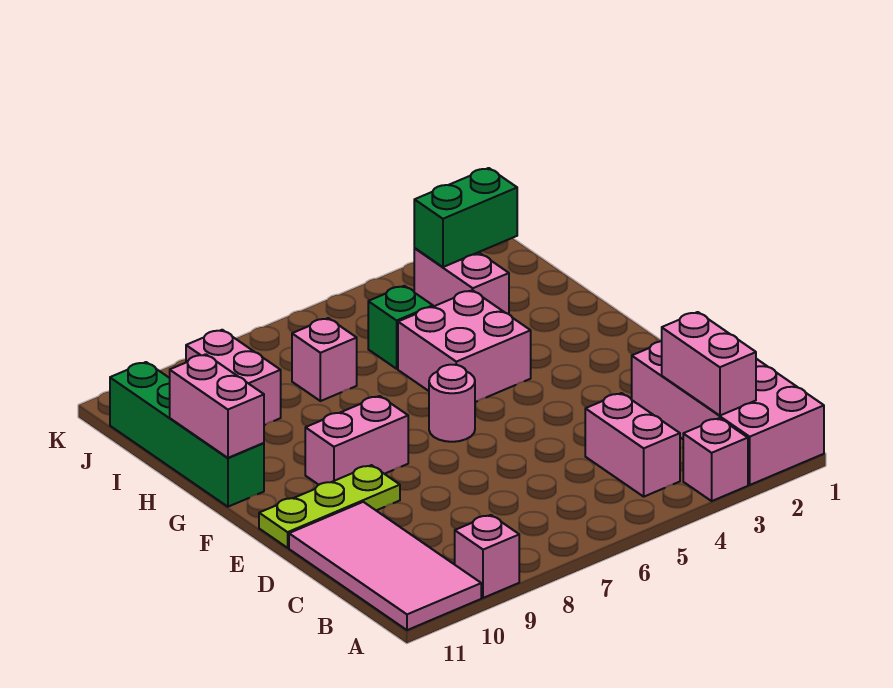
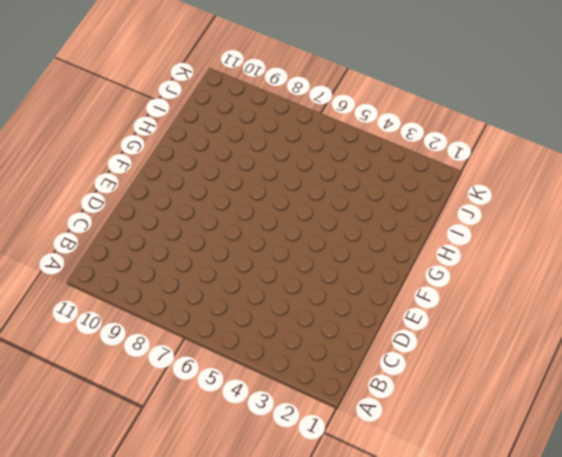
none -> pink brick A1:D2 level 1
none -> pink brick A3 level 1
none -> pink brick A9 level 1

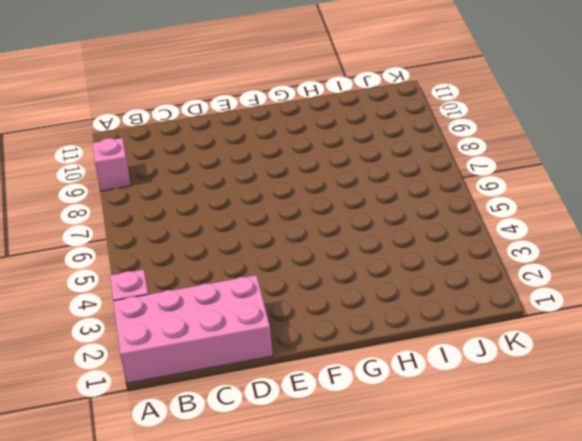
none -> pink tile A10:D11 level 1
none -> pink brick B4:C4 level 1
none -> lime plate E9:E11 level 1

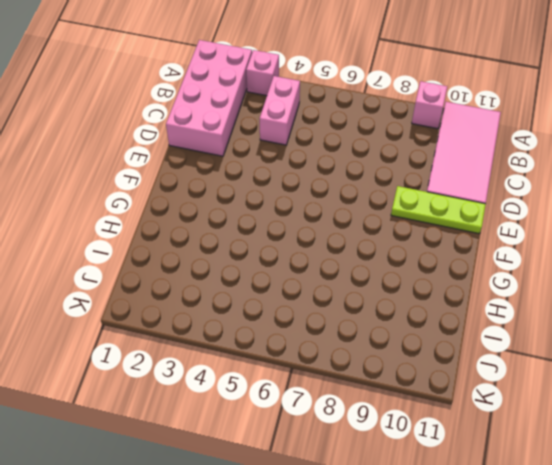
none -> pink round brick F6 level 1
none -> pink brick F8:F9 level 1
none -> pink brick G4:H5 level 1

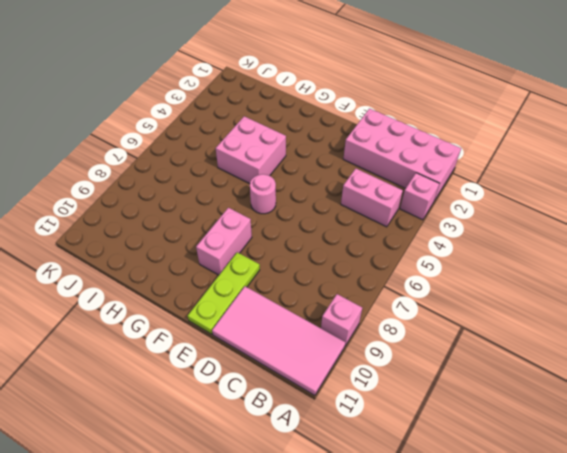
none -> green brick G11:J11 level 1
none -> pink brick I3:J3 level 1
none -> green brick I5 level 1

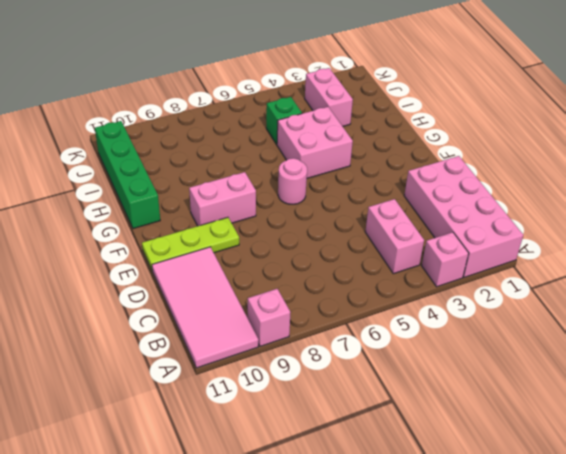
none -> pink brick I7 level 1
none -> pink brick I9:J9 level 1
none -> pink brick B2:C2 level 2

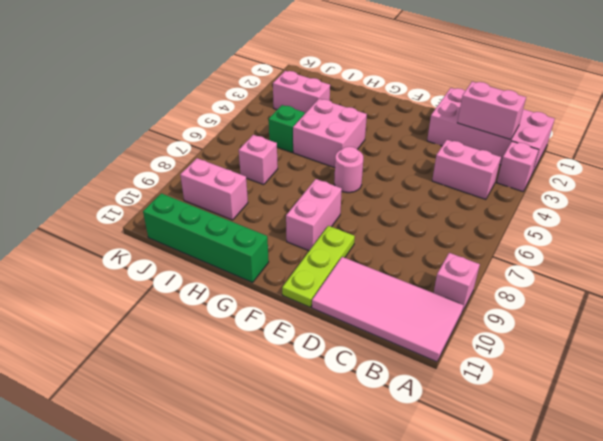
none -> pink brick G11:H11 level 2
none -> green brick J2:J3 level 2

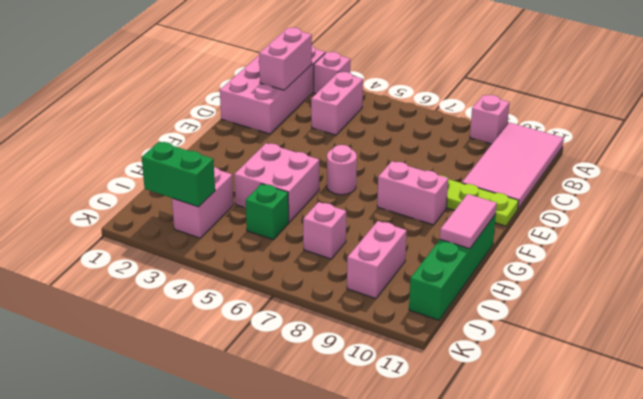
pink tile G11:H11 level 2 -> pink brick G11:H11 level 2

